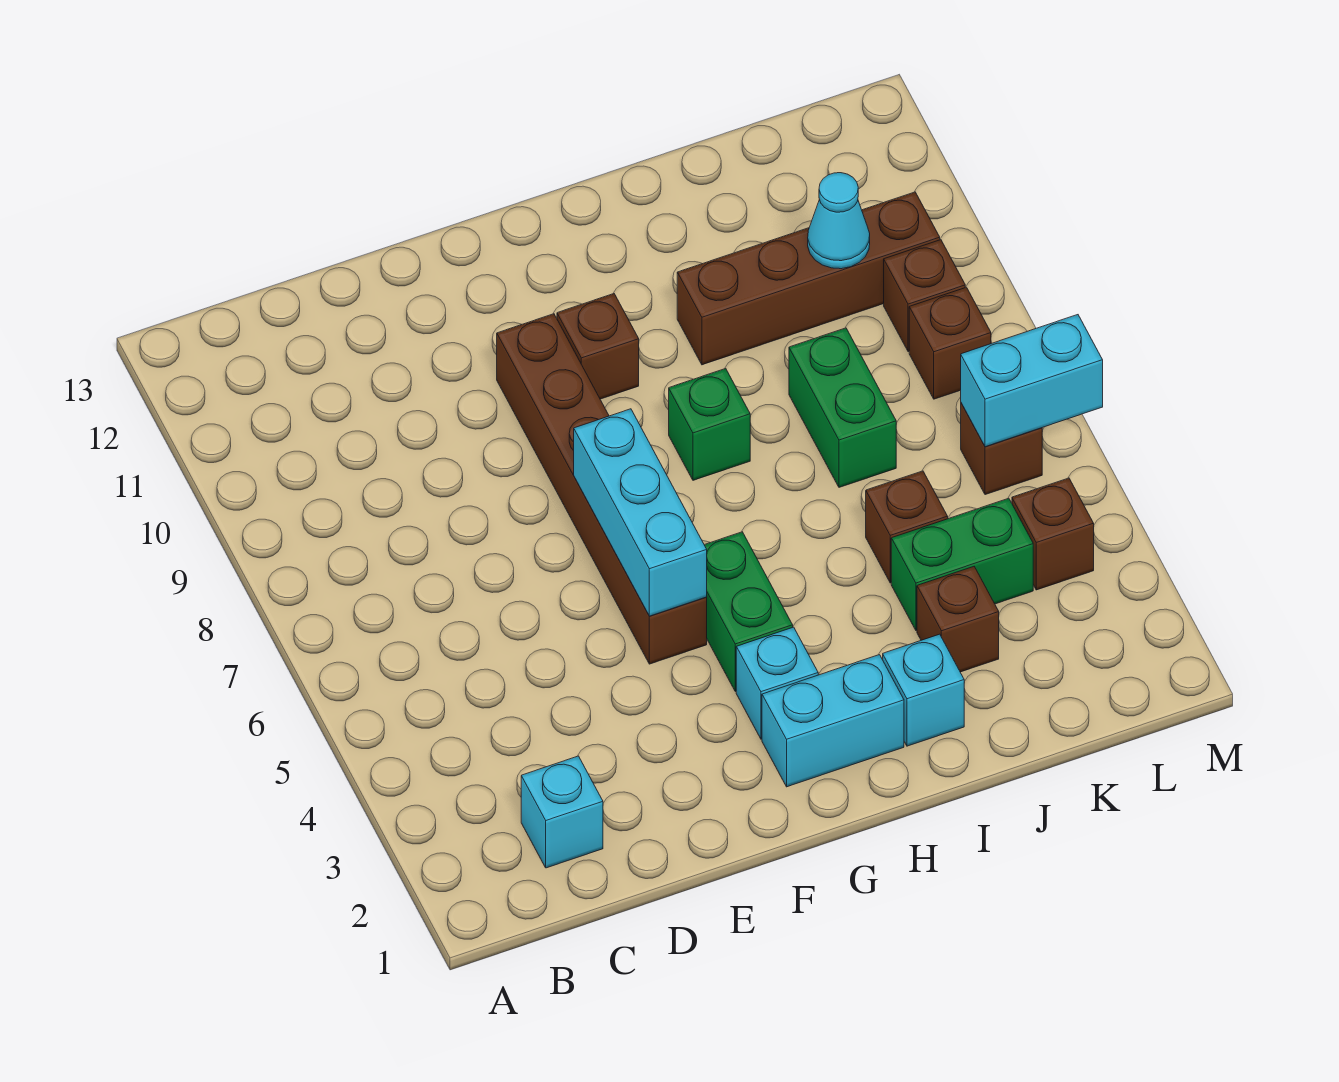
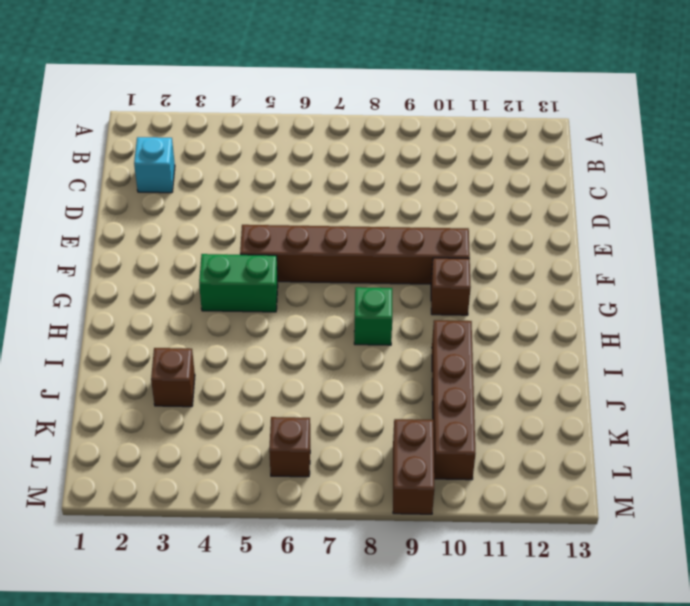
brown brick L9:M9 level 1 -> brown brick L9 level 1
none -> cyan brick G2:H2 level 1
none -> cyan brick G3 level 1
none -> cyan brick I2 level 1

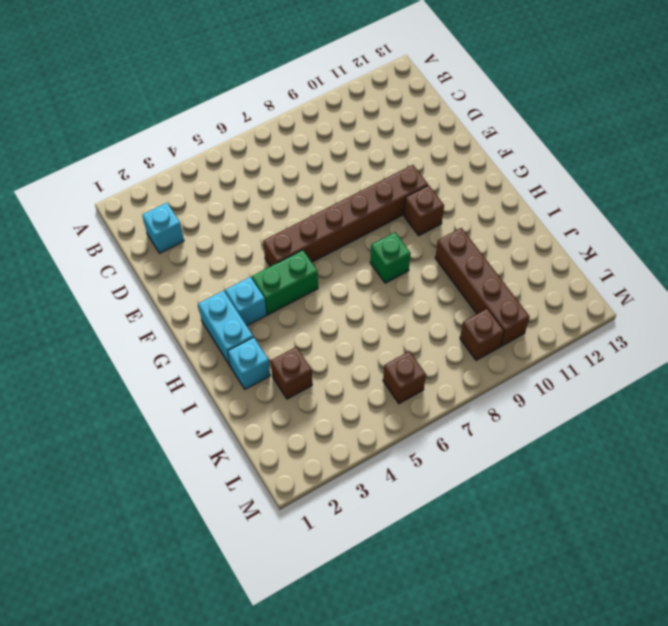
none -> green brick J4:K4 level 1
none -> brown brick J5 level 1
none -> green brick J7:J8 level 1

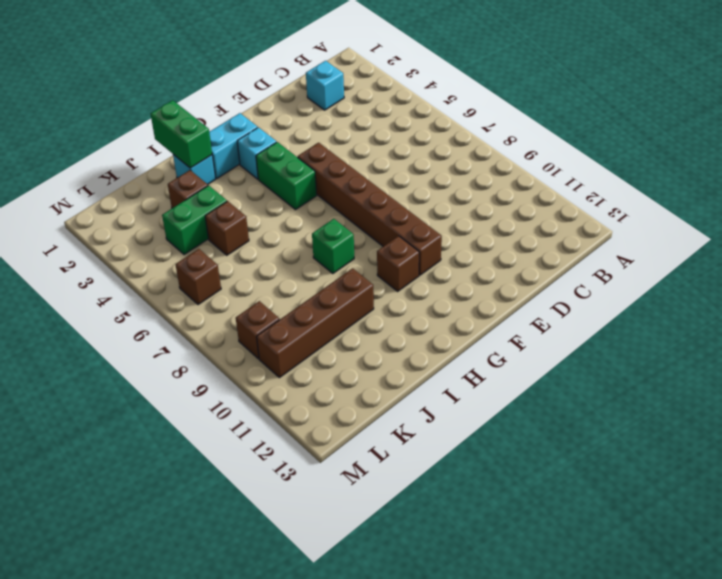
green brick I1:I2 level 2 -> green brick J7:J8 level 1
none -> brown brick L4 level 1
none -> brown brick L8 level 1
none -> cyan brick F5:F7 level 2

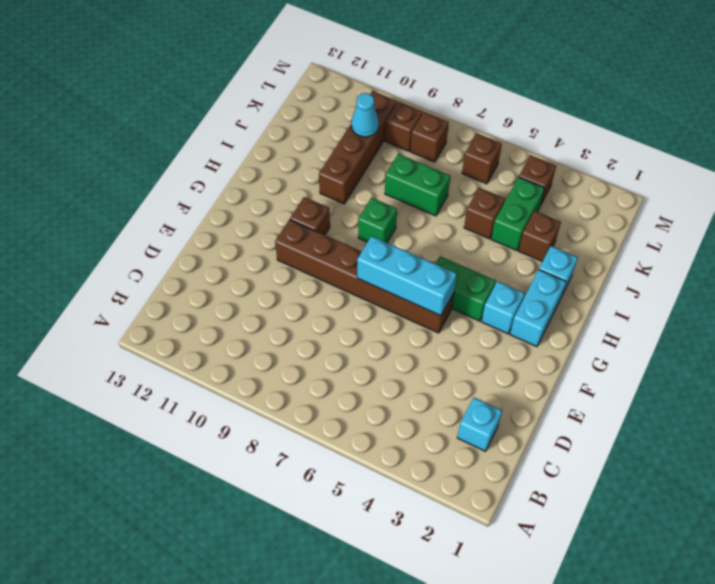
none -> cyan brick L6:M6 level 2

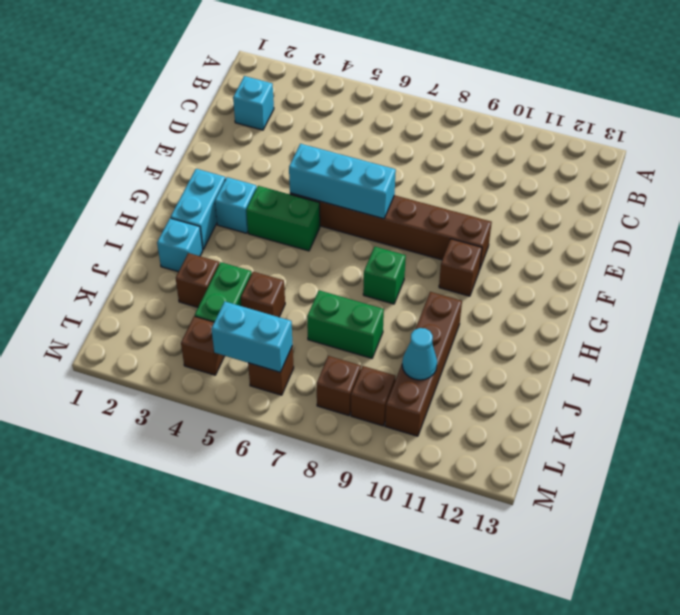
cyan brick L5:L6 level 2 -> cyan brick L6:M6 level 2

